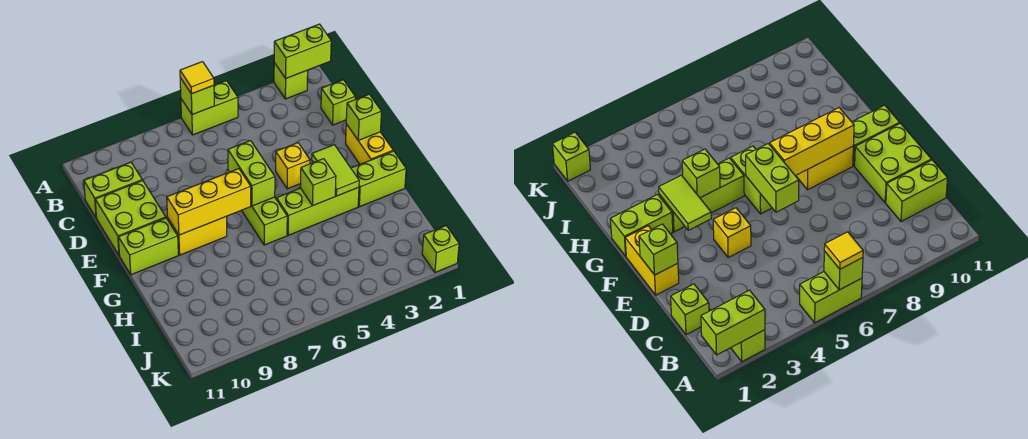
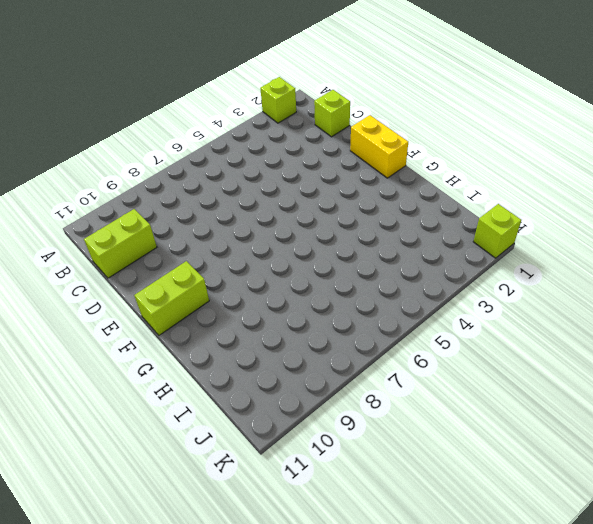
none -> lime brick A5:A6 level 1
none -> lime brick D10:E11 level 1
none -> yellow brick E4 level 1

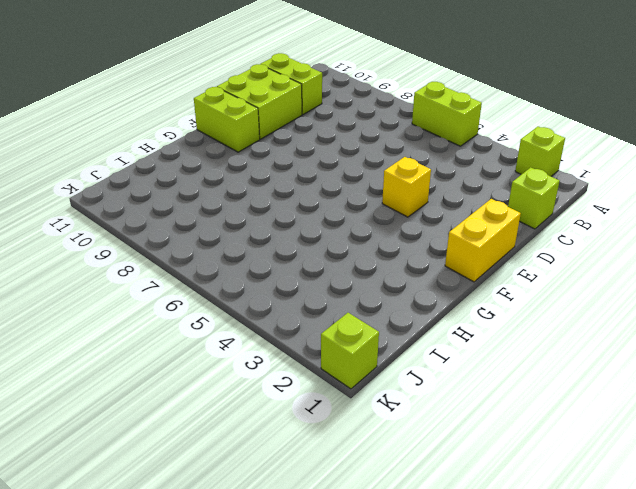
none -> lime brick F6:G6 level 1
none -> yellow brick F8:F9 level 1
none -> lime brick G1:G2 level 1

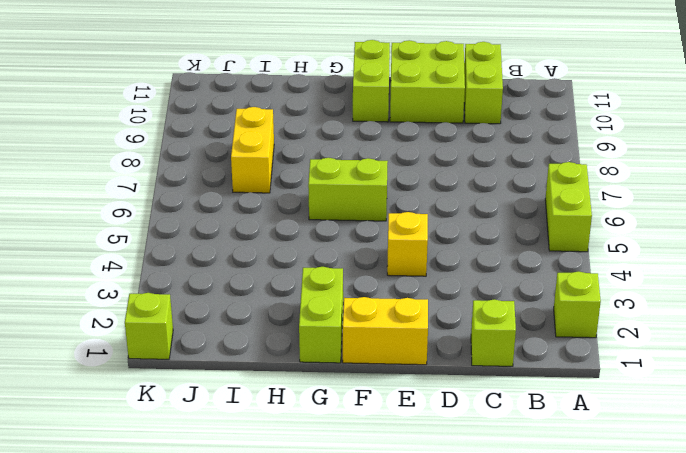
yellow brick I7:I8 level 1 -> yellow brick F8:F9 level 1
none -> lime brick G3:G5 level 1
none -> lime brick A1:A2 level 2
none -> lime brick A6 level 2

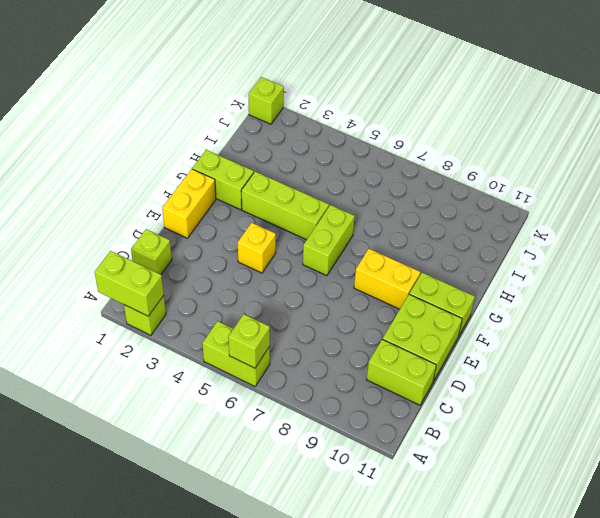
none -> lime brick E1 level 2
none -> lime brick E6:F6 level 2
none -> lime tile F3:G3 level 2

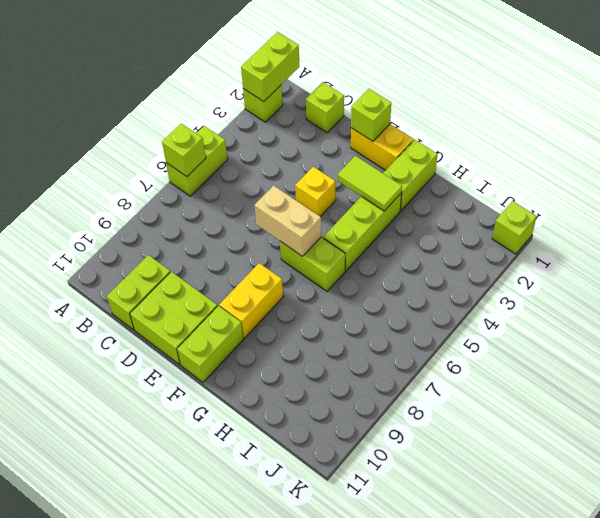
tan brick E6:F6 level 2 -> lime brick E6:F6 level 2
none -> yellow brick F7:F9 level 2
none -> lime brick G4 level 2
none -> yellow tile A6 level 3

